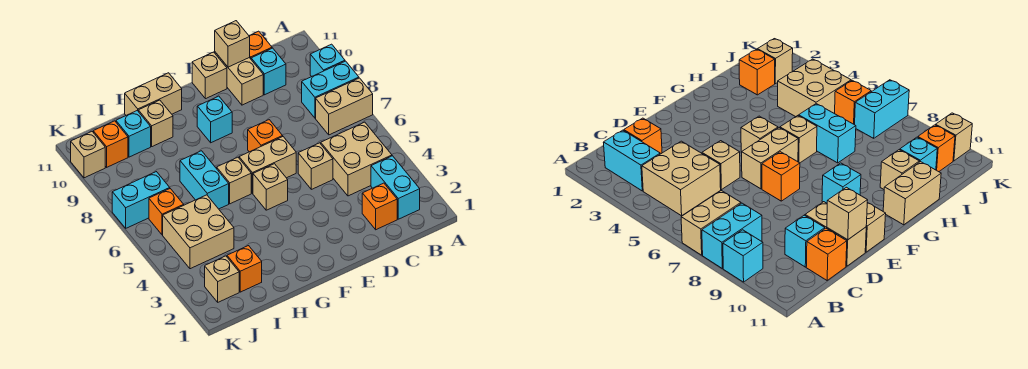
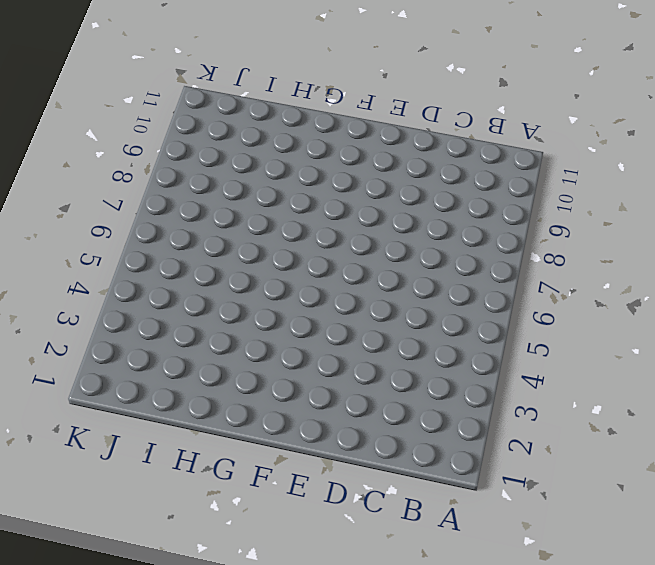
none -> tan brick A7:B7 level 1
none -> cyan brick A8:B8 level 1
none -> cyan brick A9 level 1

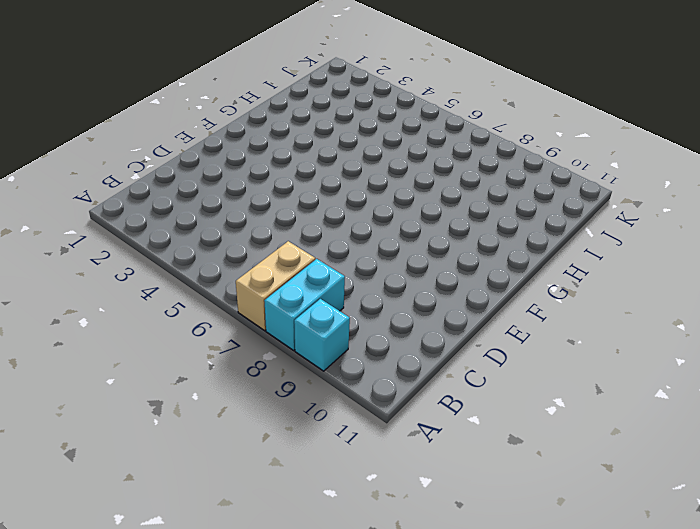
none -> cyan brick B2:B3 level 1
none -> tan brick B4:C5 level 1
none -> orange brick C2 level 1

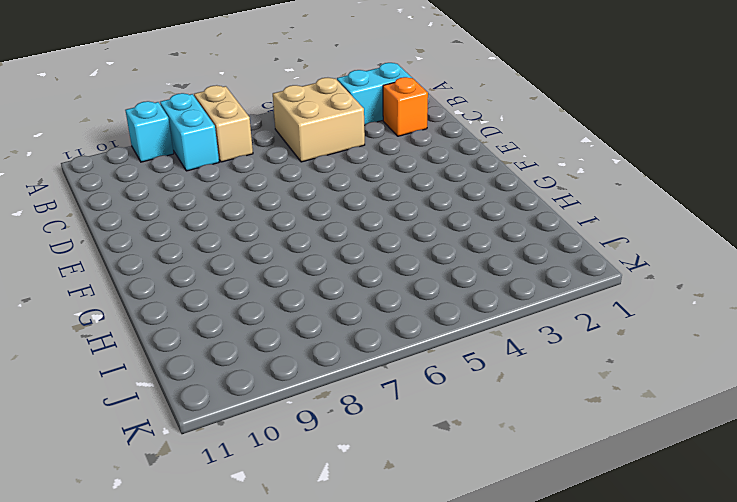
none -> cyan brick C10 level 1
none -> orange brick C11 level 1
none -> tan brick D5 level 1

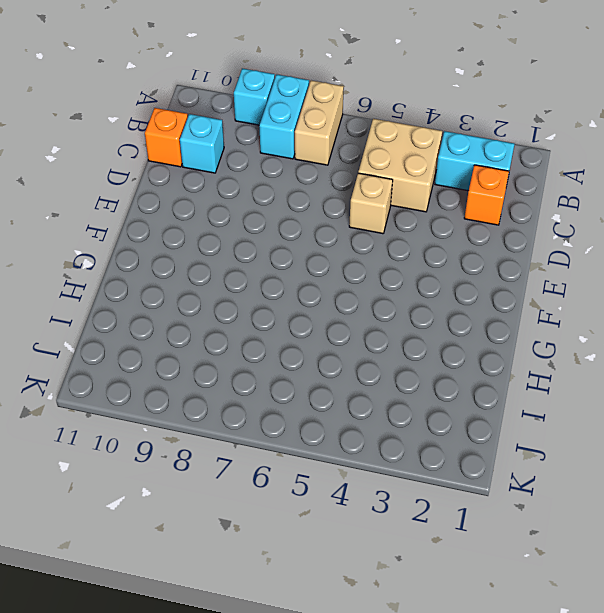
none -> tan brick D10:D11 level 1
none -> tan brick E6:F6 level 1
none -> orange brick E7 level 1

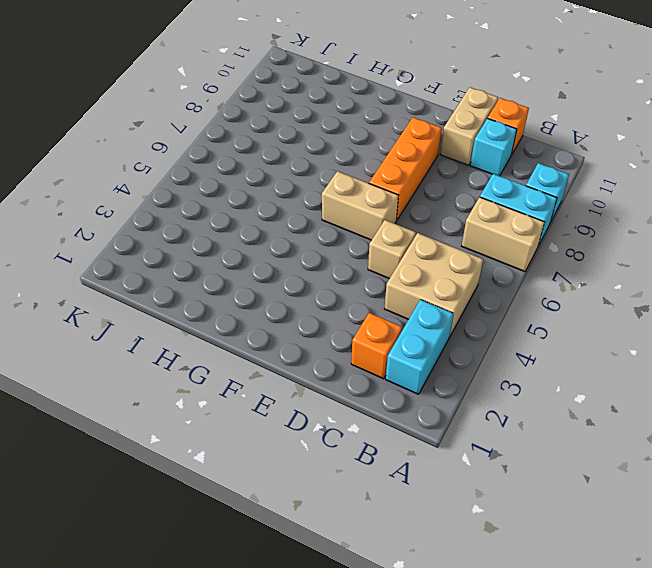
orange brick E7:E9 level 1 -> orange brick E7 level 1
none -> tan brick E11 level 1
none -> tan brick F5 level 1
none -> cyan brick F9 level 1

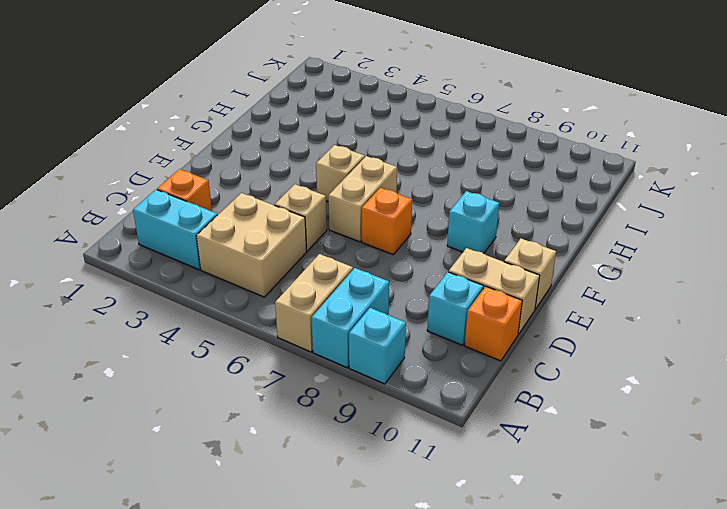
none -> tan brick G6 level 1
none -> tan brick G11:H11 level 1
none -> cyan brick H6:H7 level 1

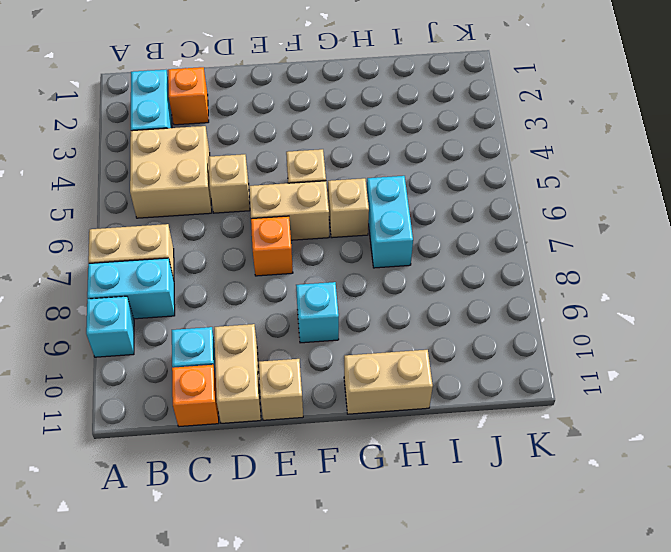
none -> tan brick H10 level 1
none -> orange brick I2 level 1
none -> tan brick I4:J5 level 1

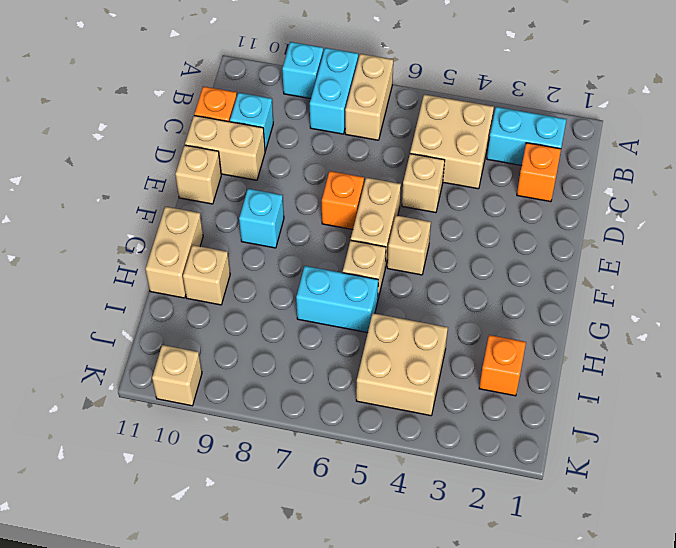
none -> cyan brick I10 level 1
none -> tan brick J2 level 1
none -> orange brick J6 level 1

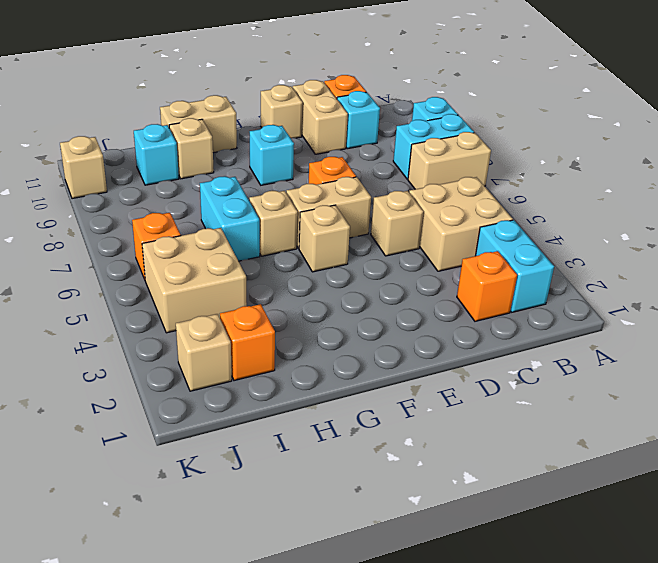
none -> cyan brick J7:K7 level 1
none -> orange brick J10 level 1
none -> tan brick D11 level 2

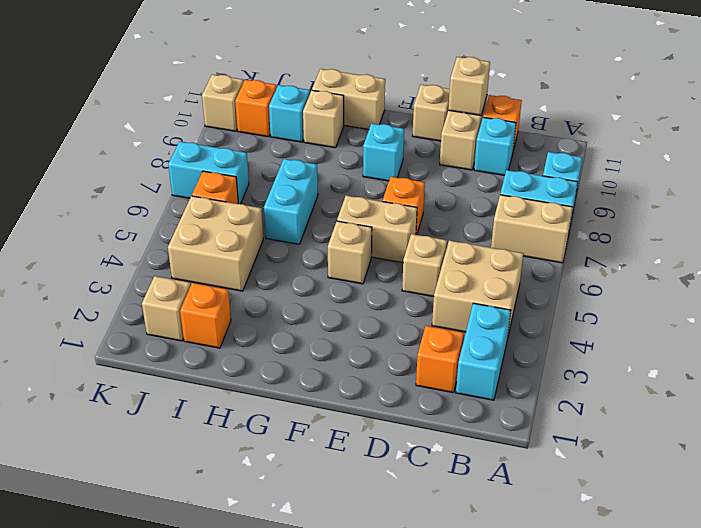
none -> tan brick G6 level 1

